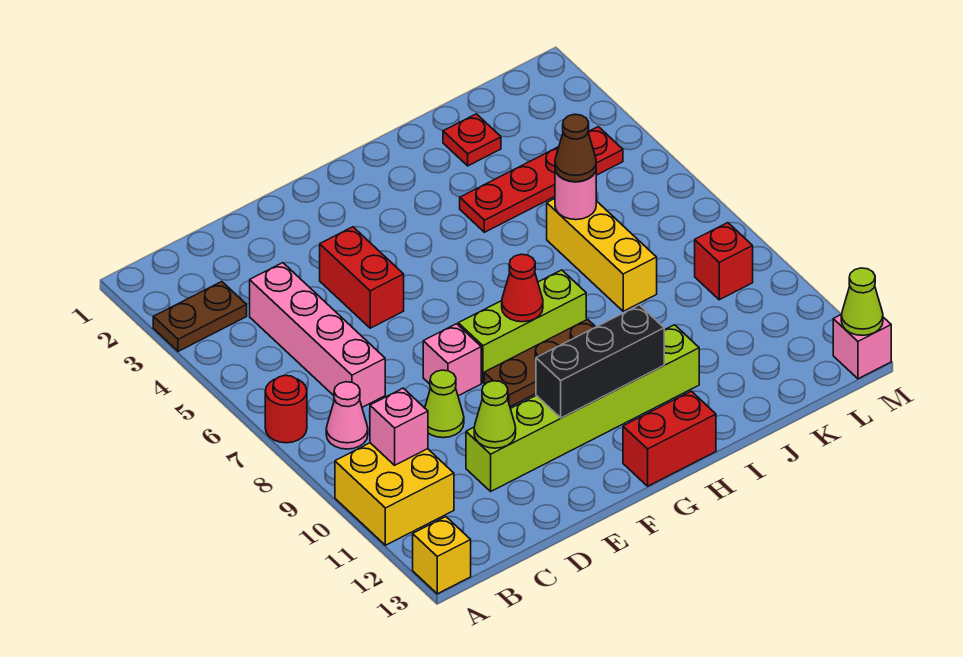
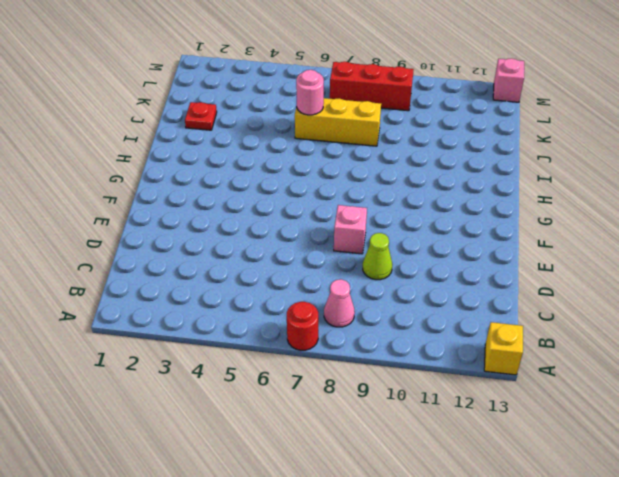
red brick L7:L9 level 1 -> red brick L9 level 1
none -> brown plate A3:B3 level 1
none -> yellow brick A10:B11 level 1
none -> pink brick C4:C7 level 1

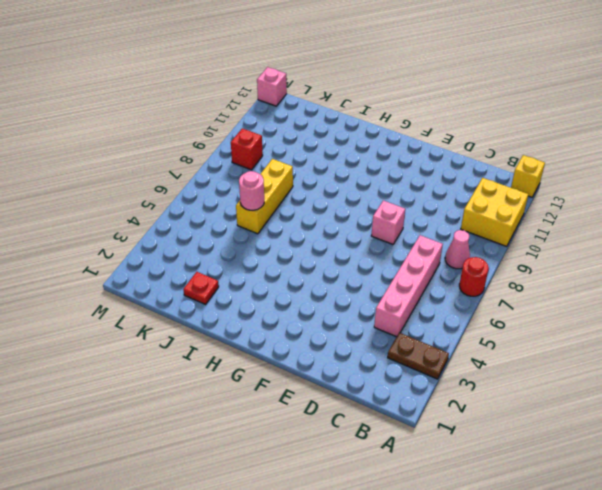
none -> lime cone D9 level 1
none -> lime brick D11:I11 level 1
none -> red brick E4:E5 level 1

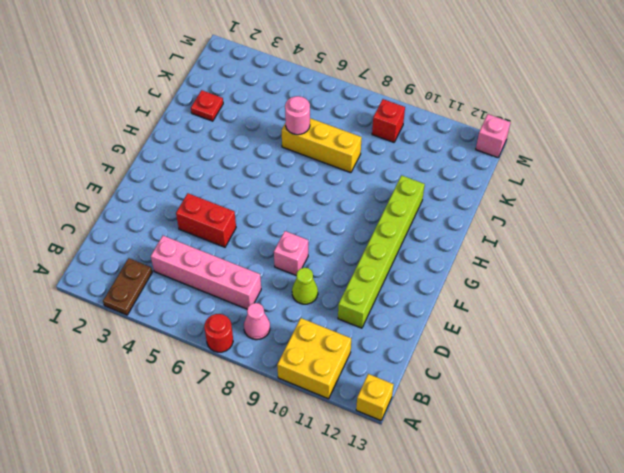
none -> lime brick F8:H8 level 1
none -> brown plate F9:H9 level 1
none -> red brick G13:H13 level 1

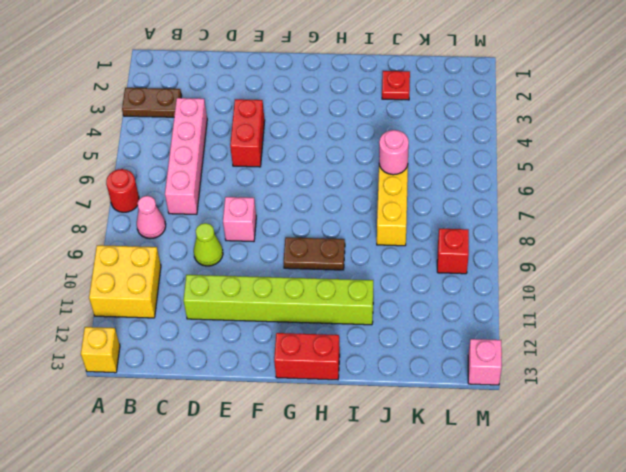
brown plate G9:H9 level 1 -> brown plate F9:H9 level 1
none -> lime brick F8:H8 level 1
none -> red plate I4:L4 level 1
none -> pink brick B10 level 2

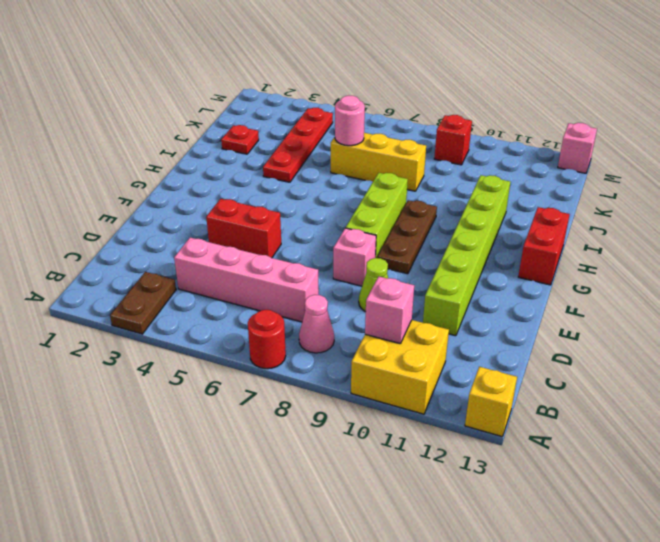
none -> lime cone D11 level 2
none -> black brick F11:H11 level 2
none -> red cone G8 level 2

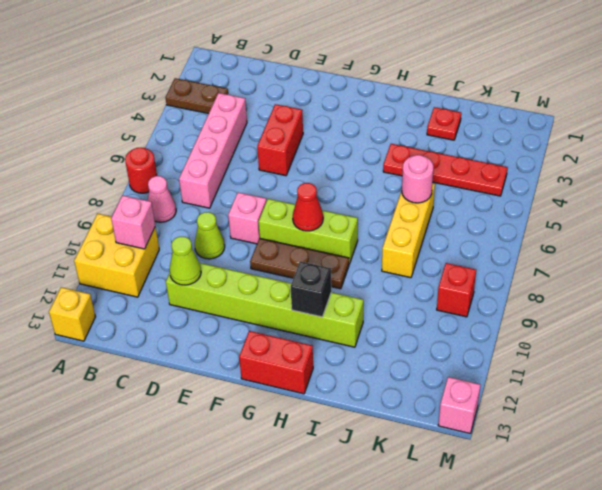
black brick H11 level 2 -> black brick F11:H11 level 2
none -> lime cone M13 level 2
none -> brown cone J6 level 3

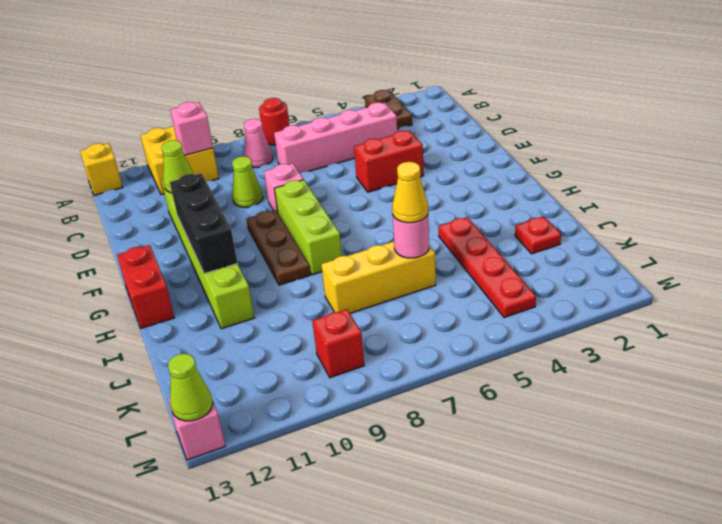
yellow cone J6 level 3 -> brown cone J6 level 3
none -> red cone G8 level 2

